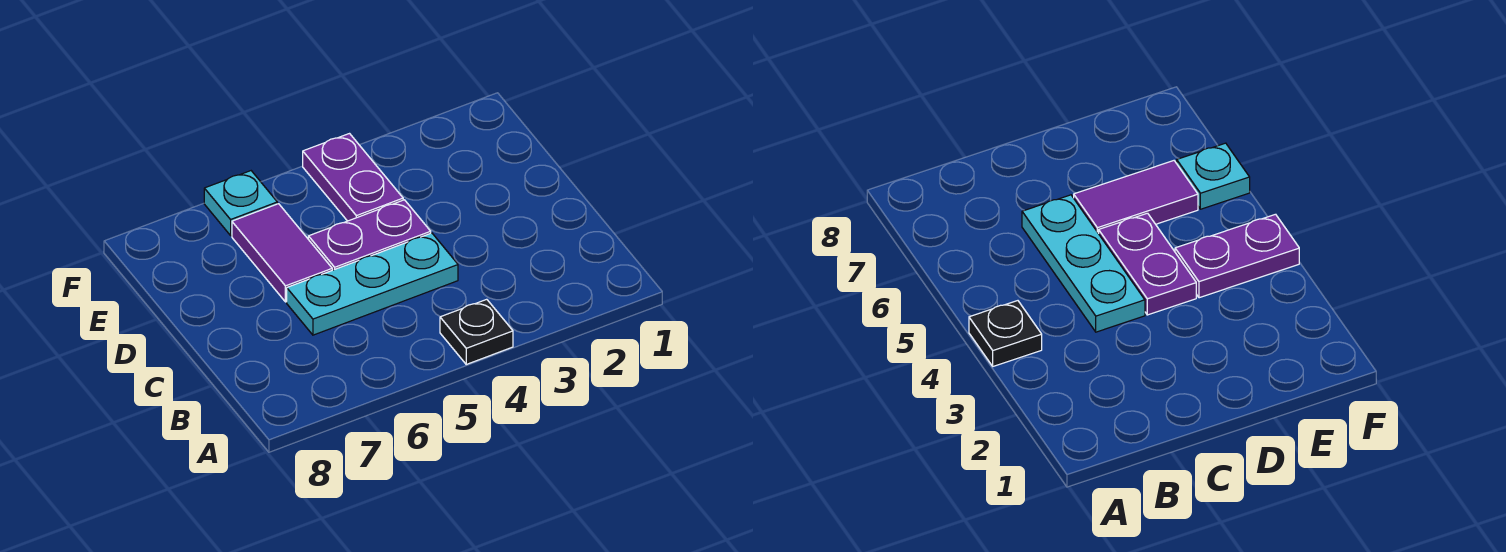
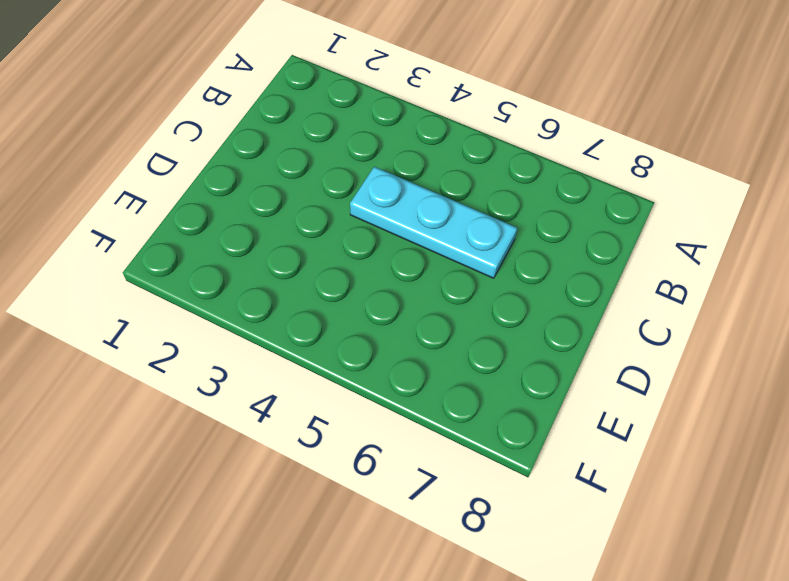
none -> black plate A4 level 1
none -> purple plate D4:D5 level 1

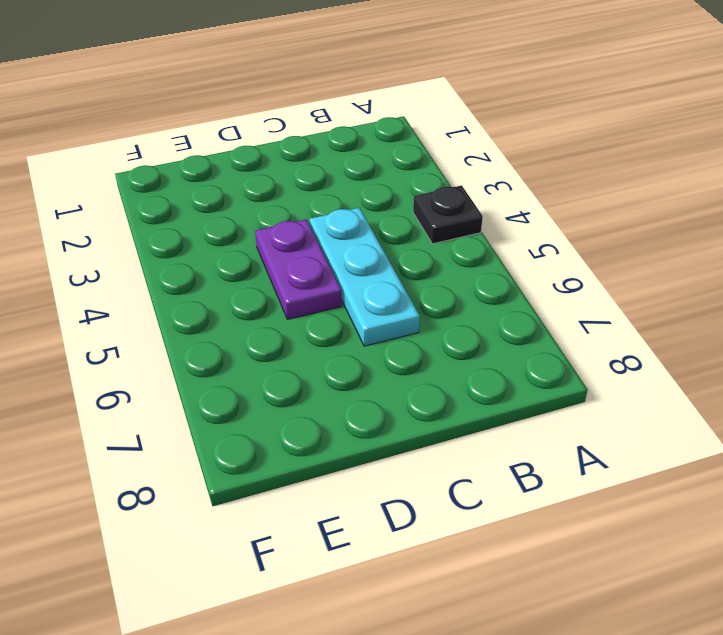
none -> purple tile D6:E6 level 1
none -> purple plate E4:F4 level 1

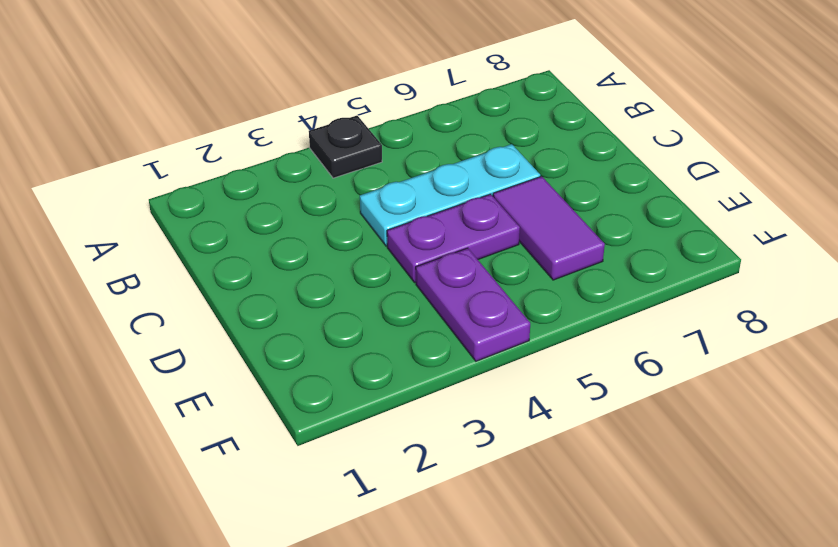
none -> cyan plate F6 level 1

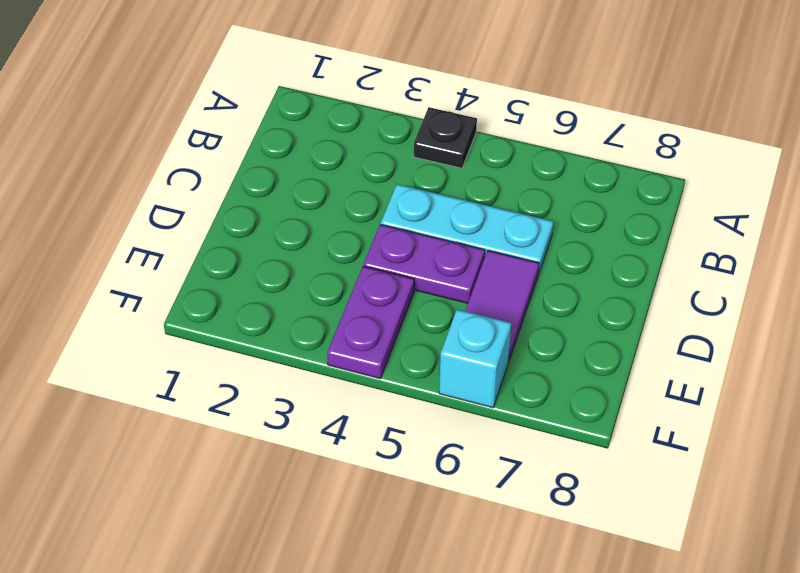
cyan brick F6 level 1 -> cyan plate F6 level 1

